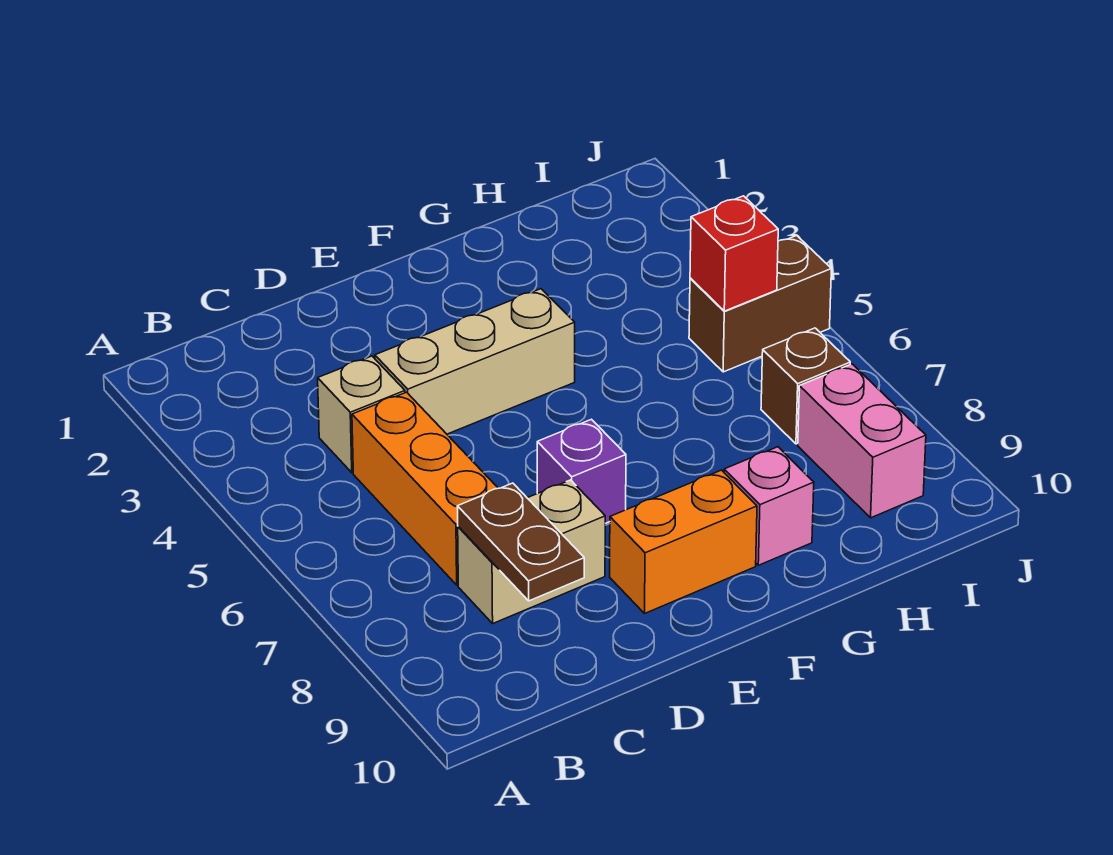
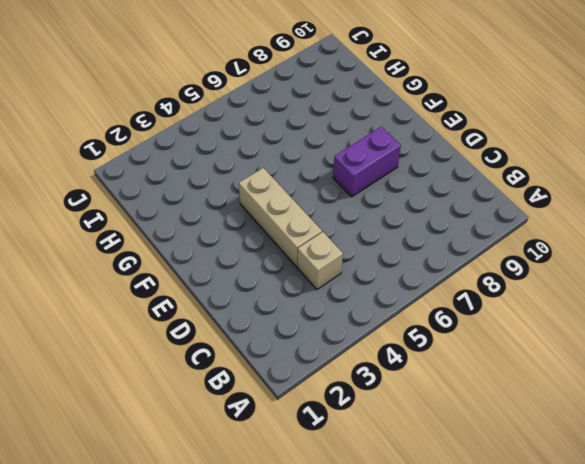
purple brick E7:E8 level 1 -> purple brick E7 level 1
none -> orange brick C5:C7 level 1
none -> tan brick C8:D8 level 1
none -> orange brick E9:F9 level 1

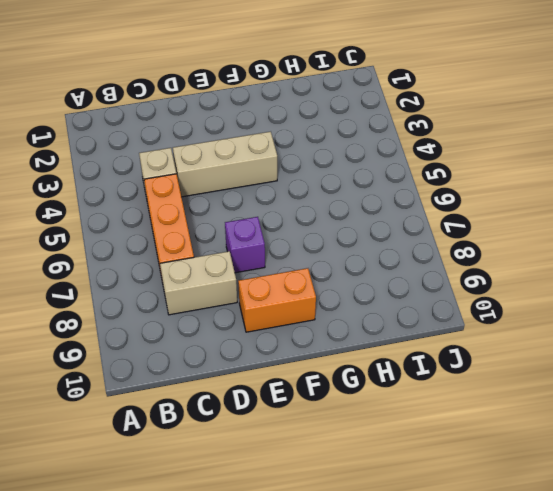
none -> pink brick G9 level 1
none -> brown brick I5:J5 level 1
none -> brown brick I7 level 1

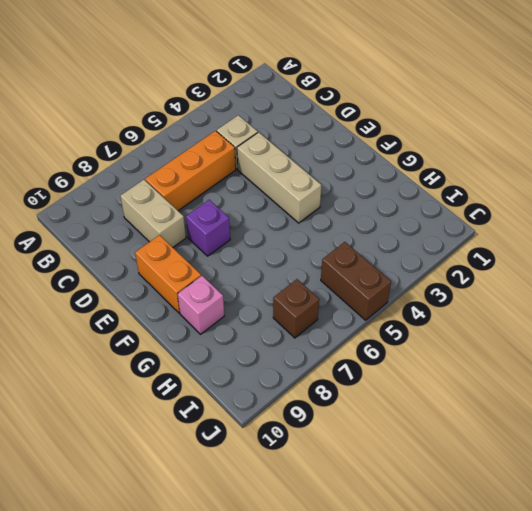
none -> pink brick I8:I9 level 1
none -> brown plate C8:C9 level 2
none -> red brick I5 level 2

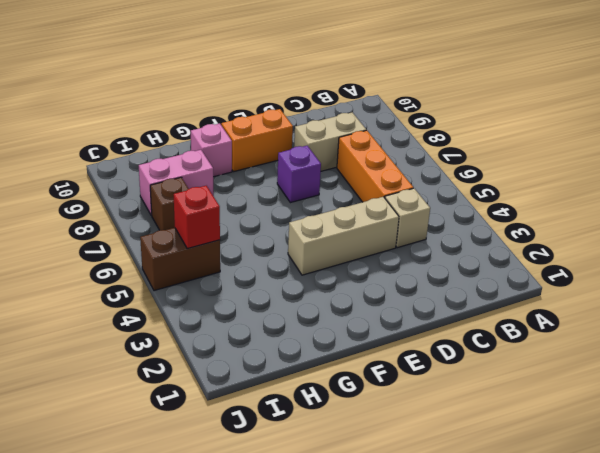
pink brick H8:I8 level 1 -> pink brick I8:I9 level 1
none -> brown plate C8:C9 level 2

